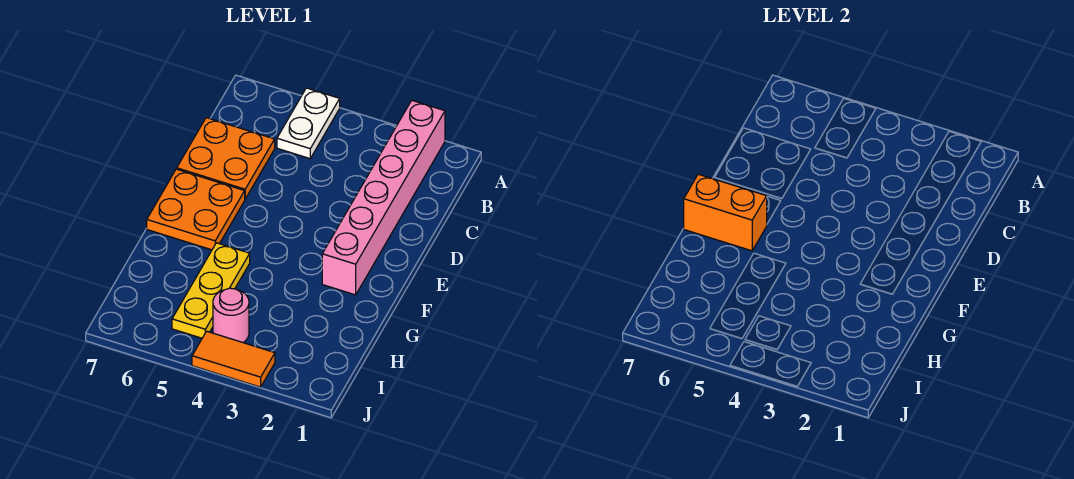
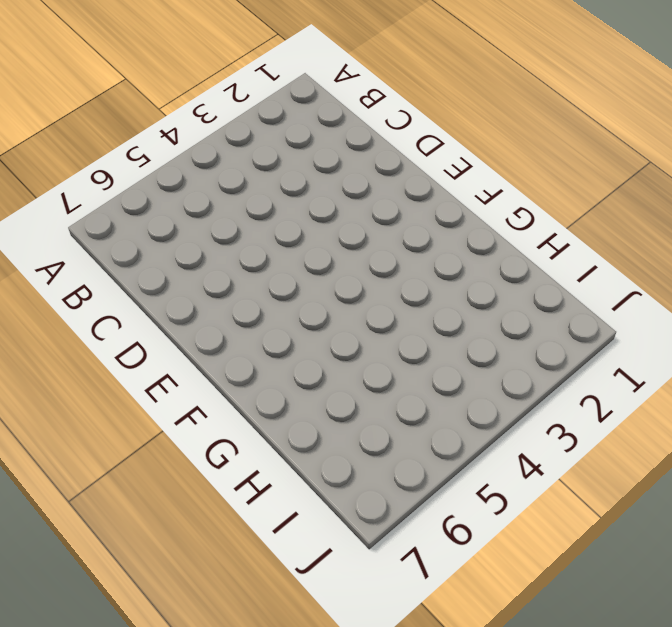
none -> pink brick A2:F2 level 1
none -> white plate A5:B5 level 1

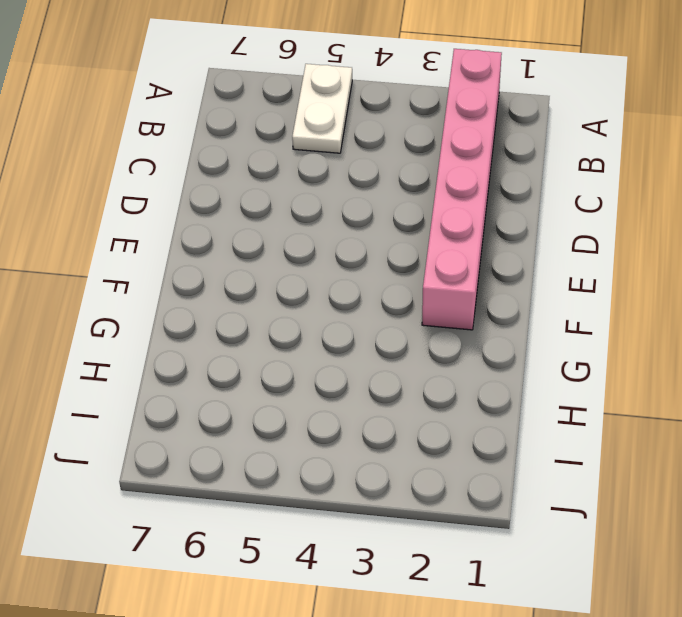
none -> orange plate C6:D7 level 1
none -> orange plate E6:F7 level 1

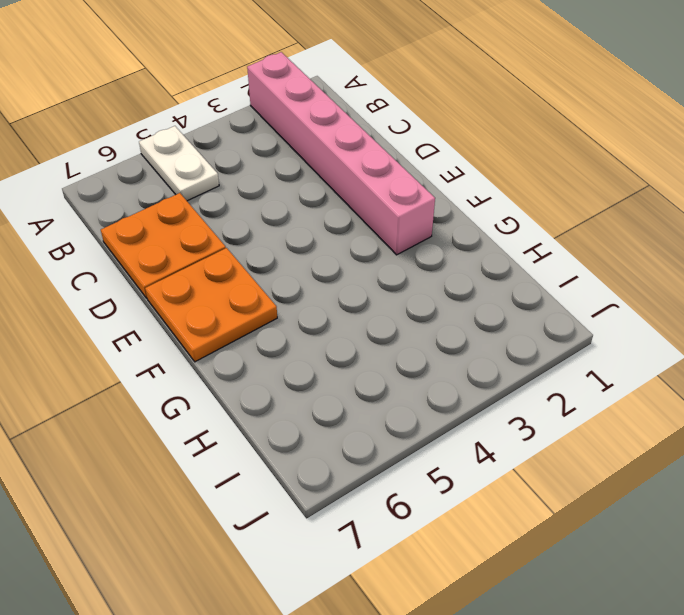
none -> yellow plate G5:I5 level 1
none -> pink round brick I4 level 1

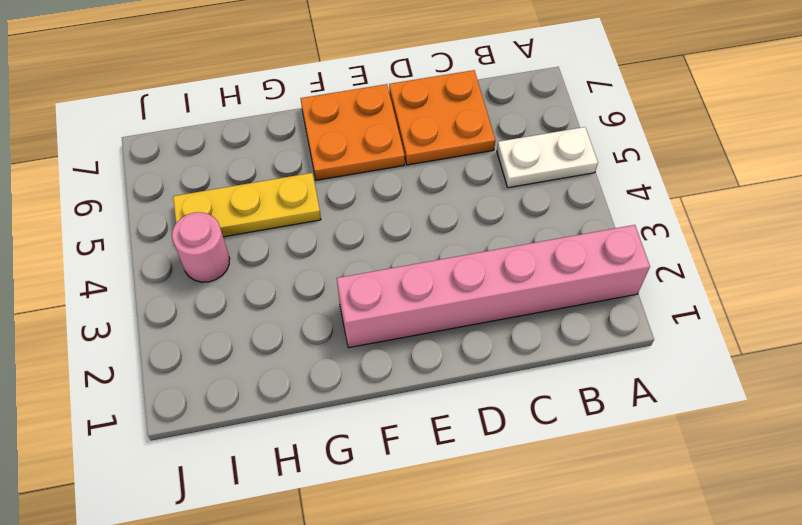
none -> orange tile J3:J4 level 1
none -> orange brick F6:F7 level 2

